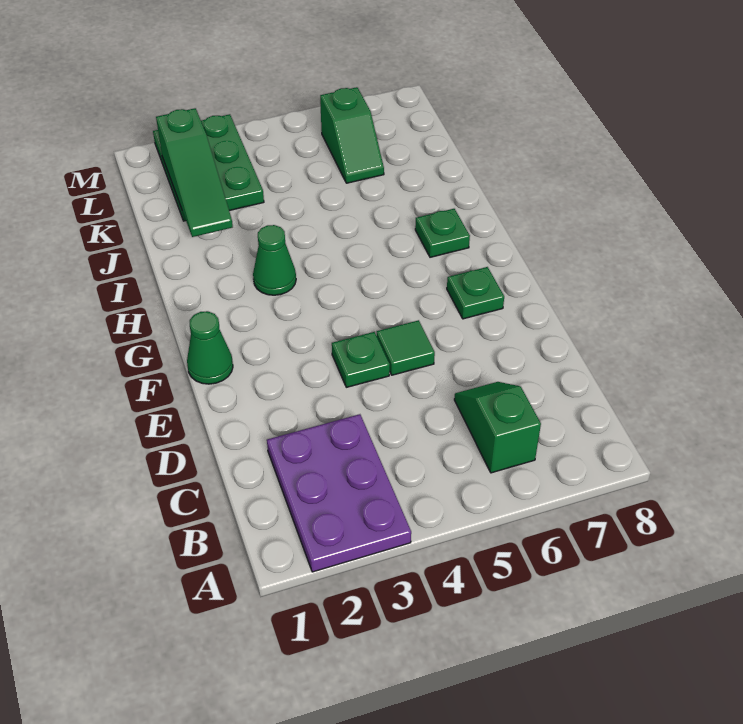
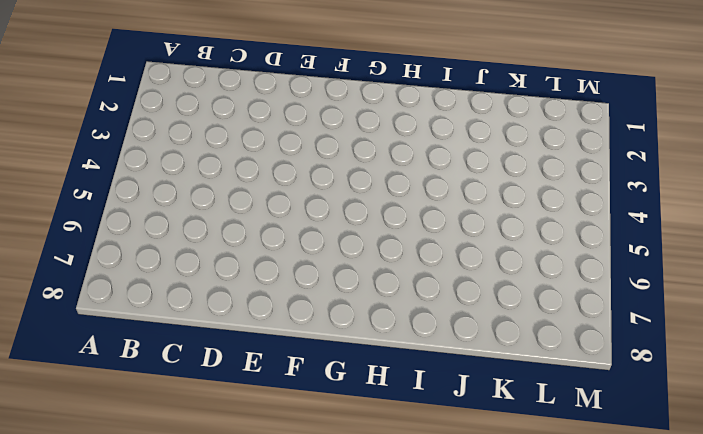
none -> purple plate A2:C3 level 1
none -> green slope B6:C6 level 1 top B

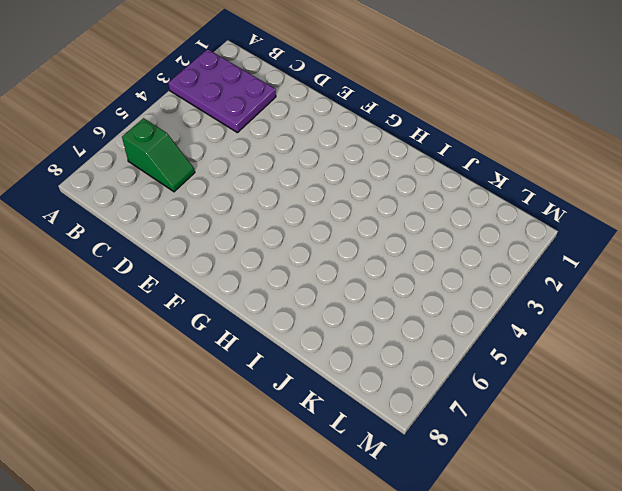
none -> green plate E4 level 1
none -> green tile E5 level 1

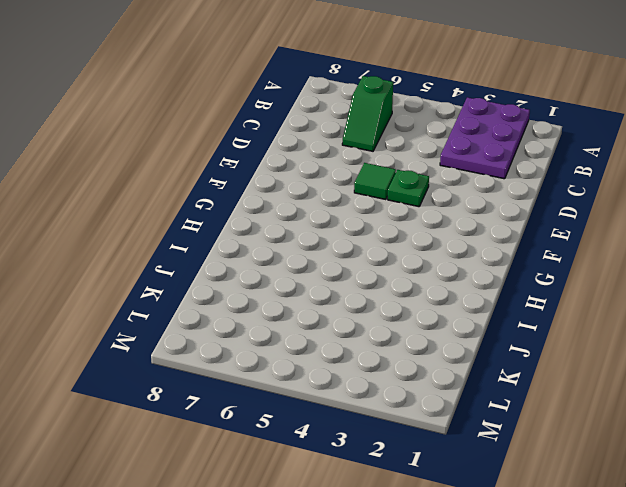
none -> green cone F1 level 1
none -> green plate F7 level 1

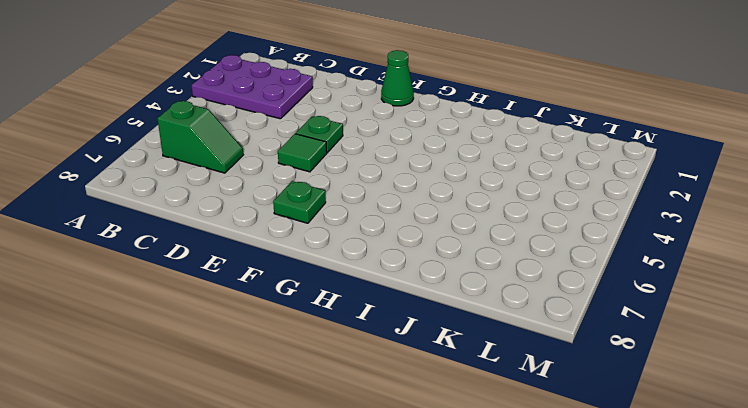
none -> green cone H3 level 1
none -> green plate H7 level 1

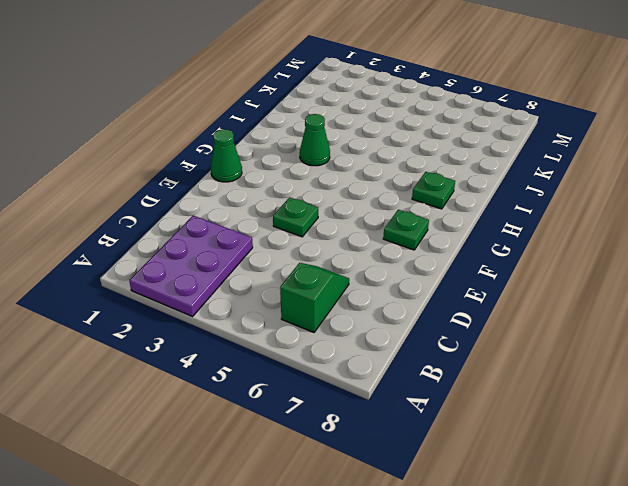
none -> green tile E5 level 1
none -> green plate K2:M3 level 1

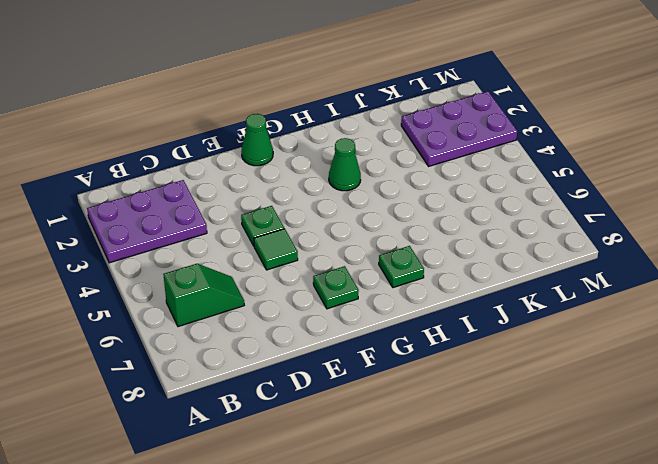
purple plate K2:M3 level 1 -> green plate K2:M3 level 1
none -> green slope K6:L6 level 1 top L
none -> green slope J2:L2 level 2 top L

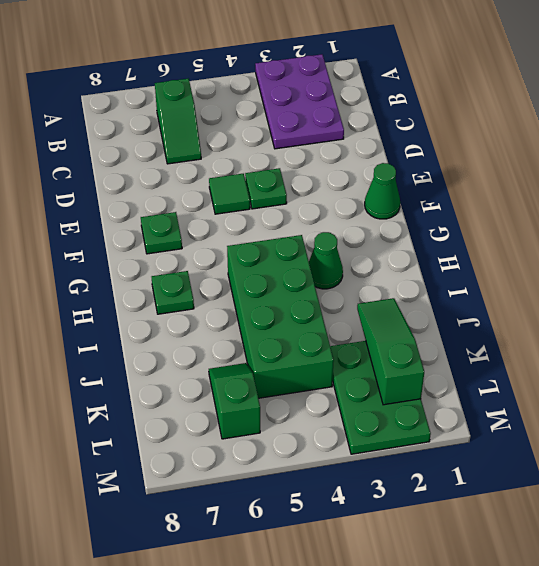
green brick H4:K5 level 1 -> none

